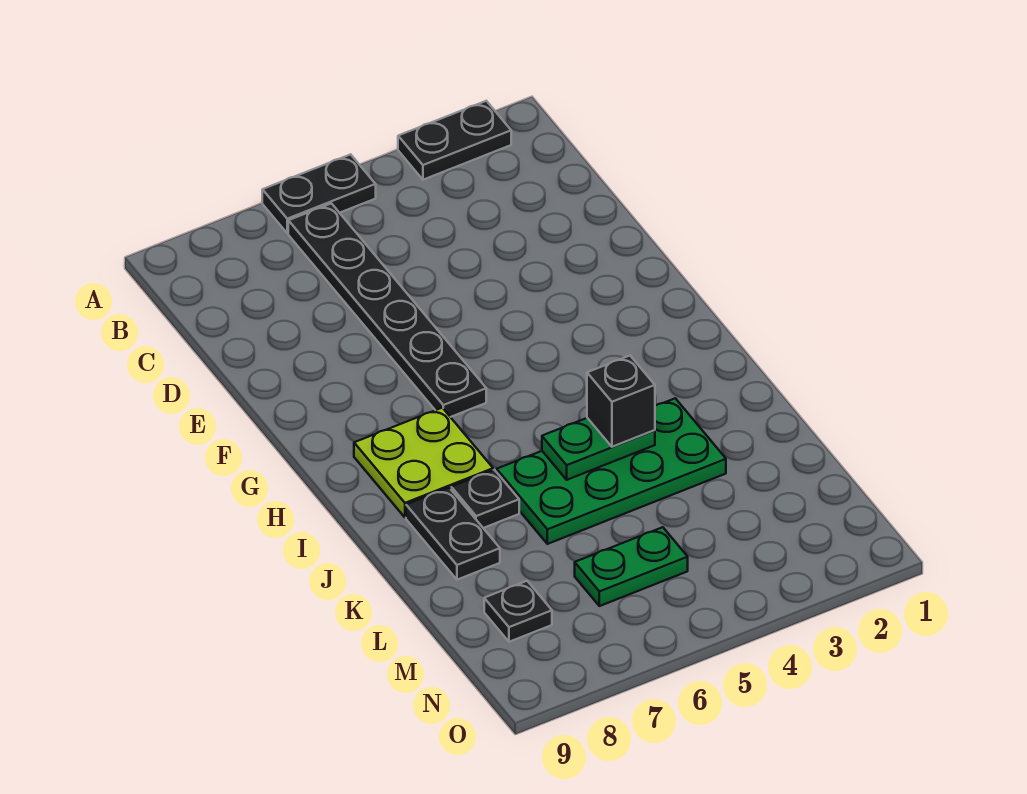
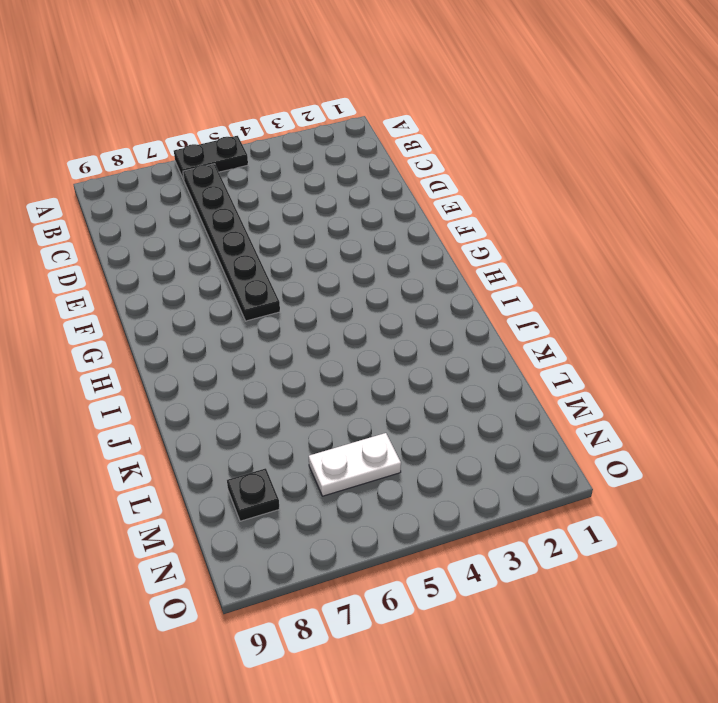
white plate M5:M6 level 1 -> green plate M5:M6 level 1
none -> black plate A2:A3 level 1
none -> lime plate H7:I8 level 1

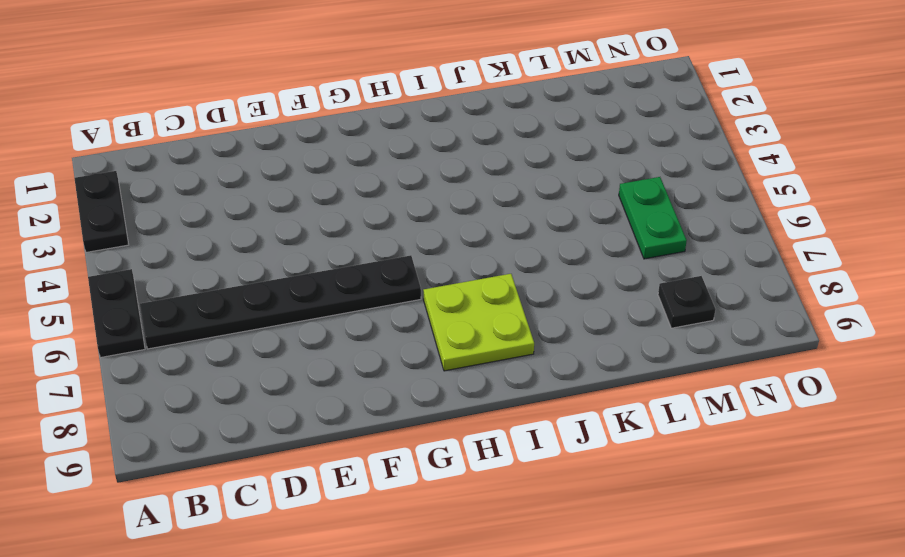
none -> green plate J3:K6 level 1
none -> black plate J7 level 1

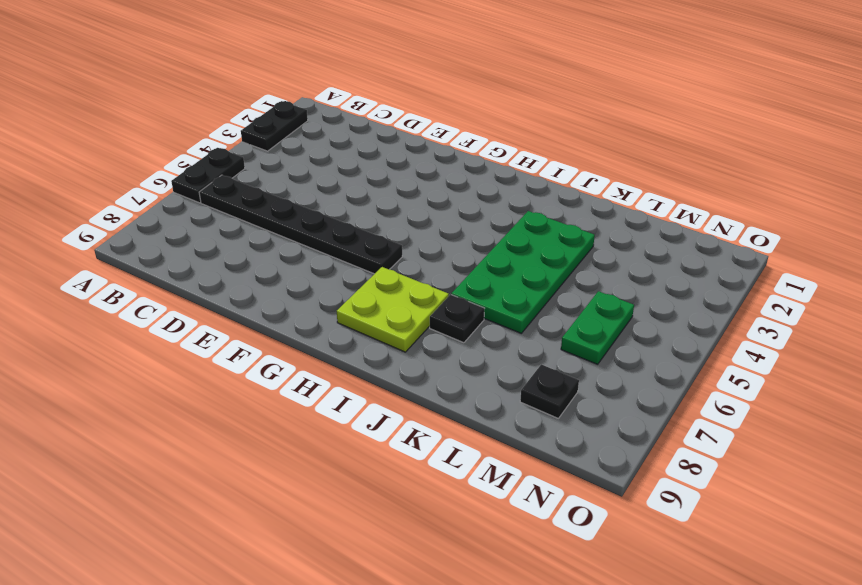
none -> black plate J8:K8 level 1
none -> green plate J4:J5 level 2

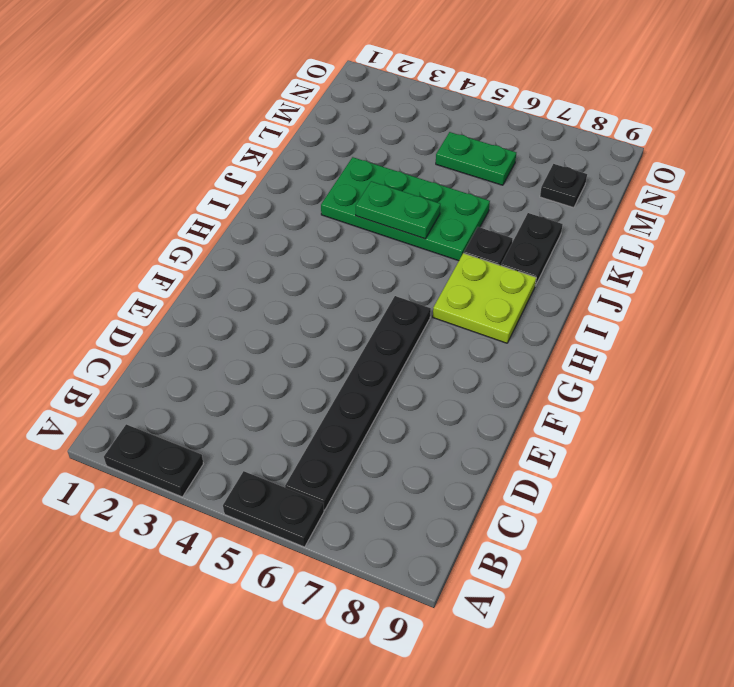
none -> black brick J4 level 3

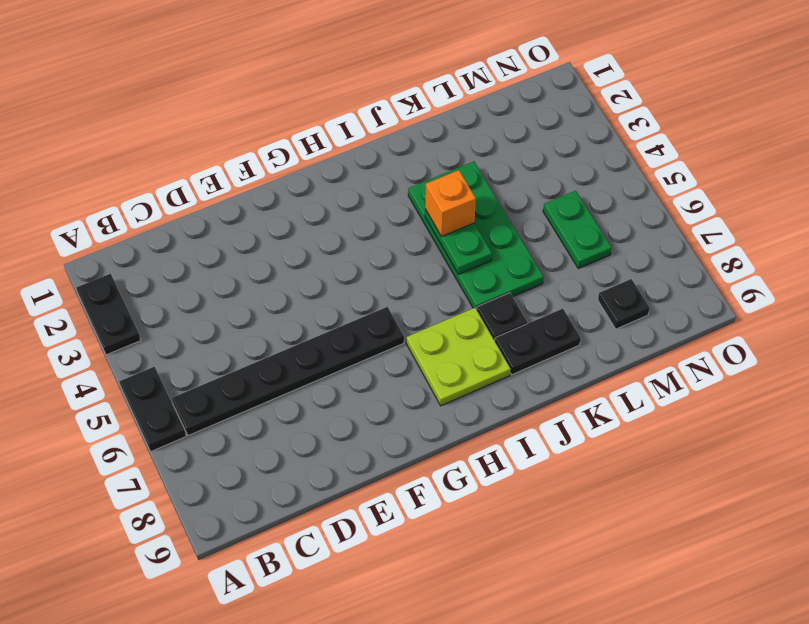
orange brick J4 level 3 -> black brick J4 level 3

